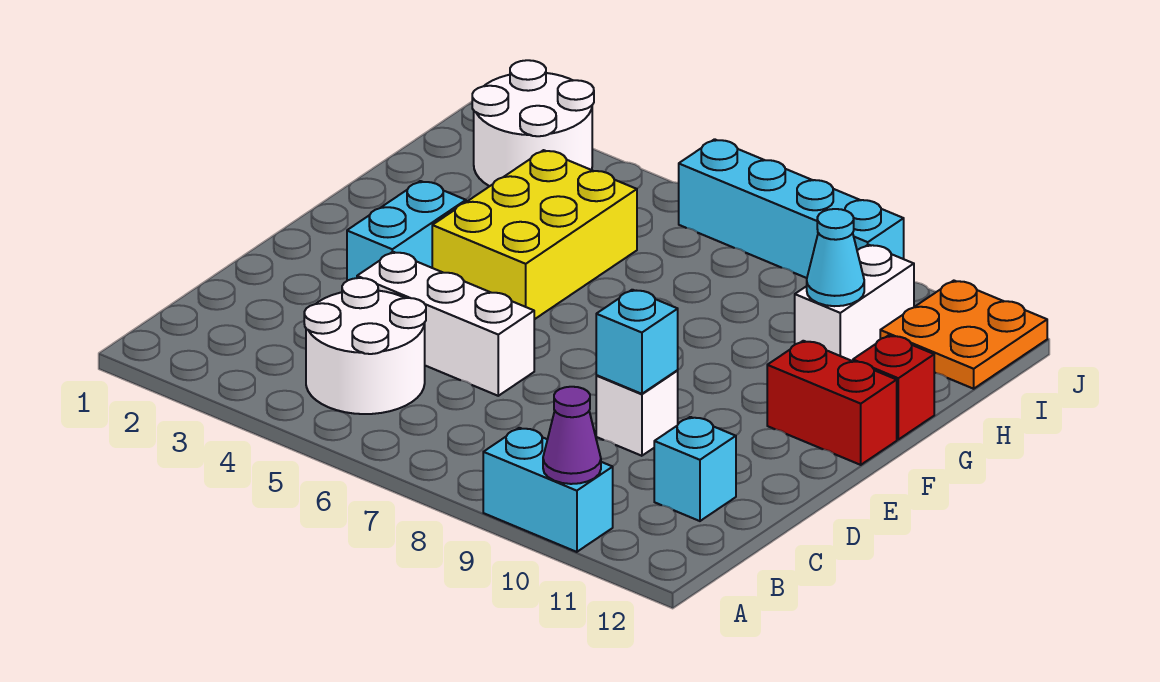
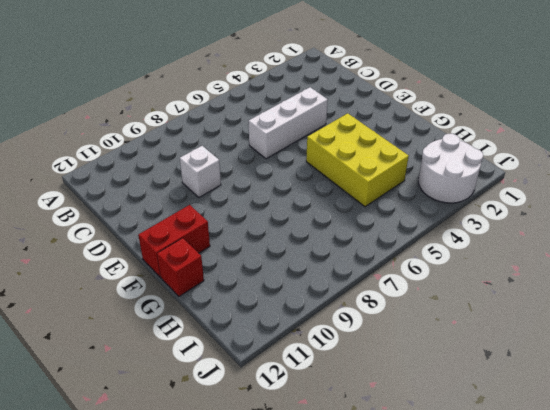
none -> cyan brick A9:A10 level 1
none -> white round brick B4:C5 level 1
none -> cyan brick C11 level 1

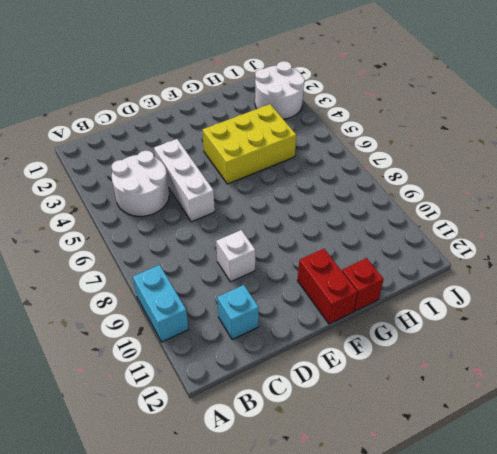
none -> cyan brick E3:F3 level 1
none -> white brick H10:I10 level 1
none -> orange plate I11:J12 level 1

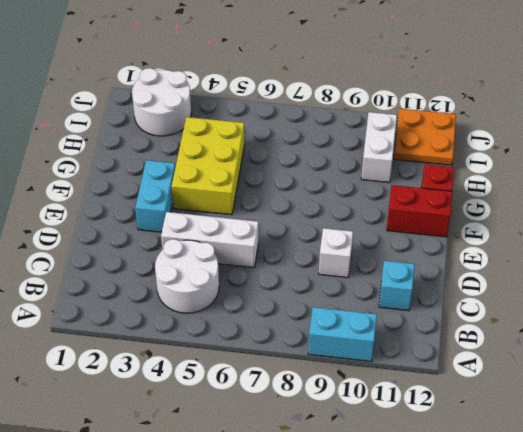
none -> cyan brick J6:J9 level 1
none -> purple cone A10 level 2
none -> cyan brick D9 level 2

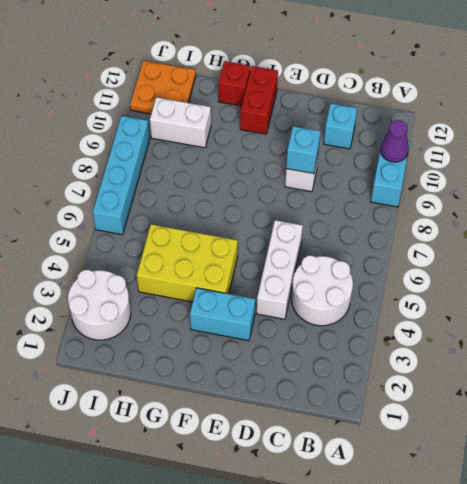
none -> cyan cone H10 level 2

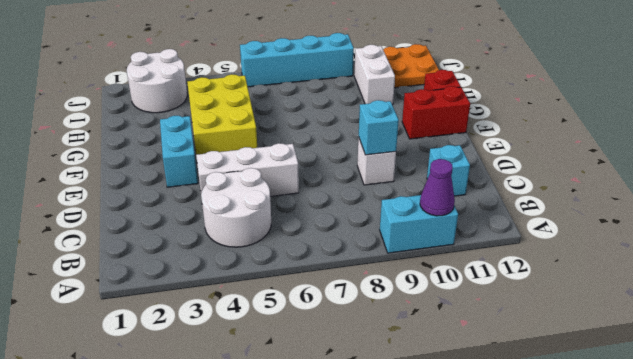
none -> cyan cone H10 level 2

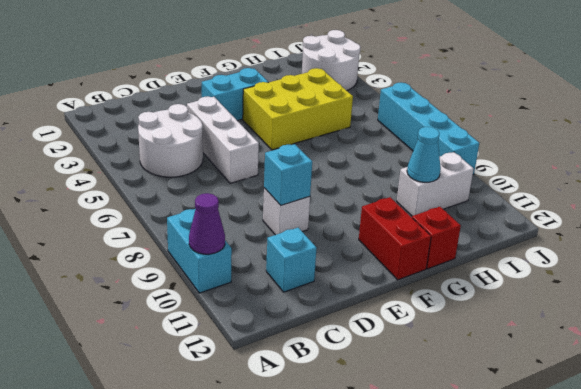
none -> orange plate I11:J12 level 1

